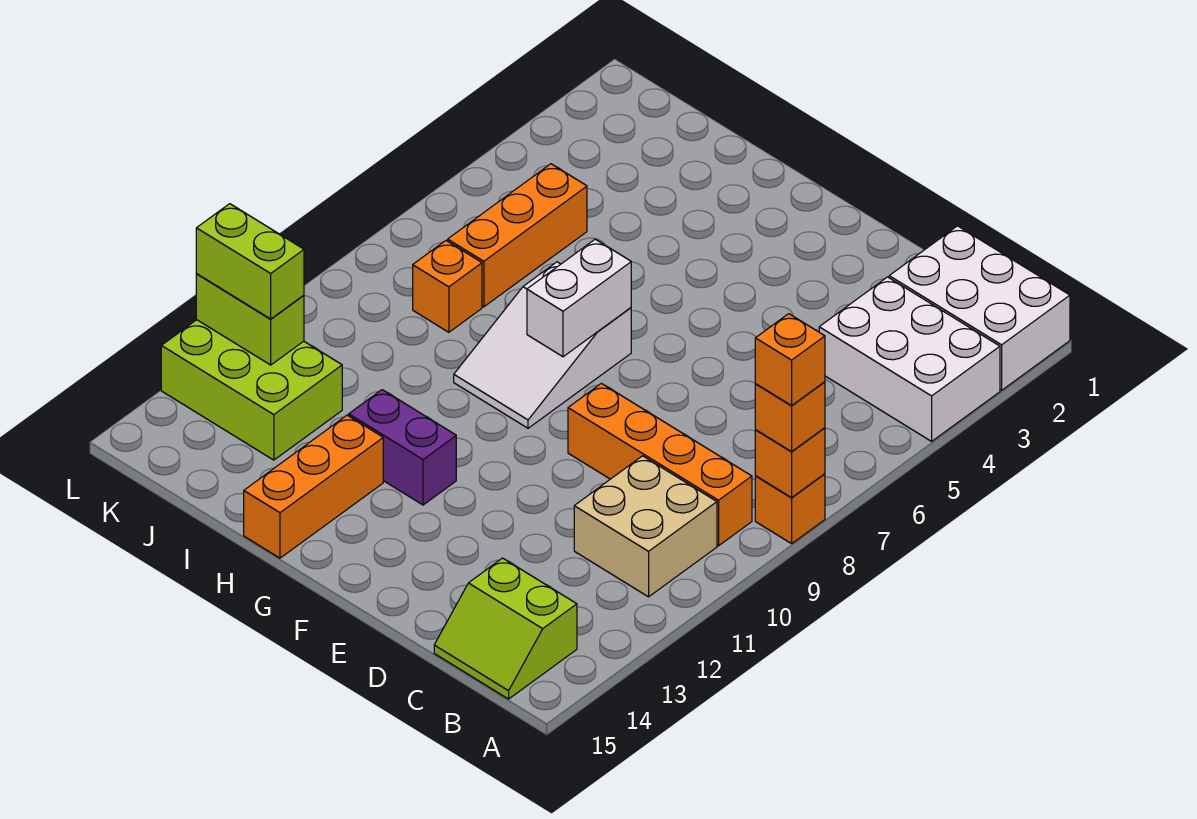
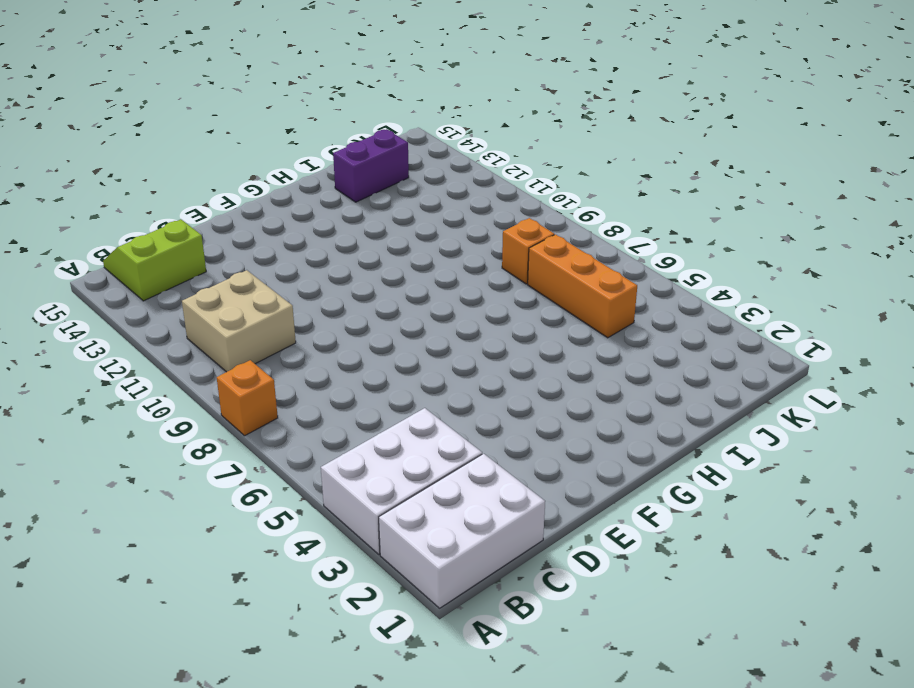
purple brick I14:J14 level 1 -> purple brick G12:H12 level 1
none -> orange brick B9:E9 level 1
none -> white slope G7:H9 level 1 top 7
none -> orange brick H13:H15 level 1

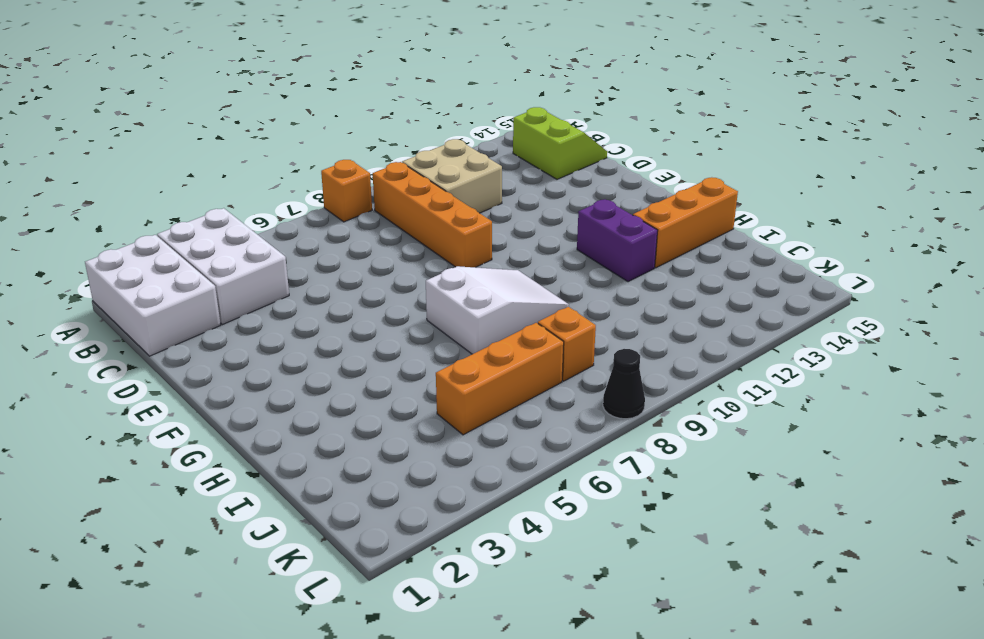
black cone L8 level 1 -> none
none -> lime brick J12:L13 level 1
none -> orange brick A8 level 2
none -> white brick G7:G8 level 2

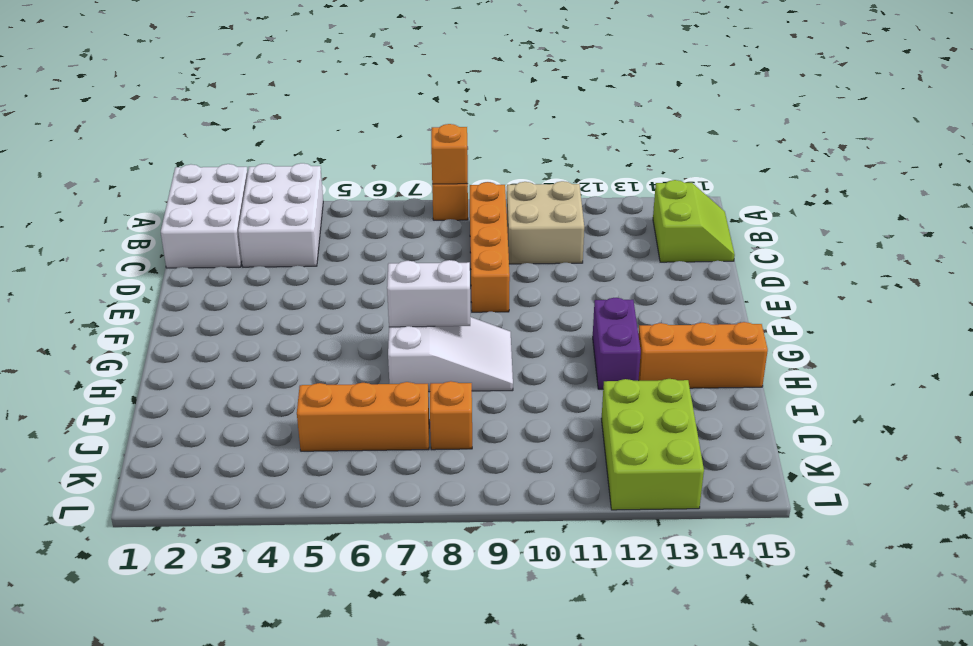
none -> lime brick K12:L12 level 2
none -> orange brick A8 level 3
none -> lime brick K12:L12 level 3

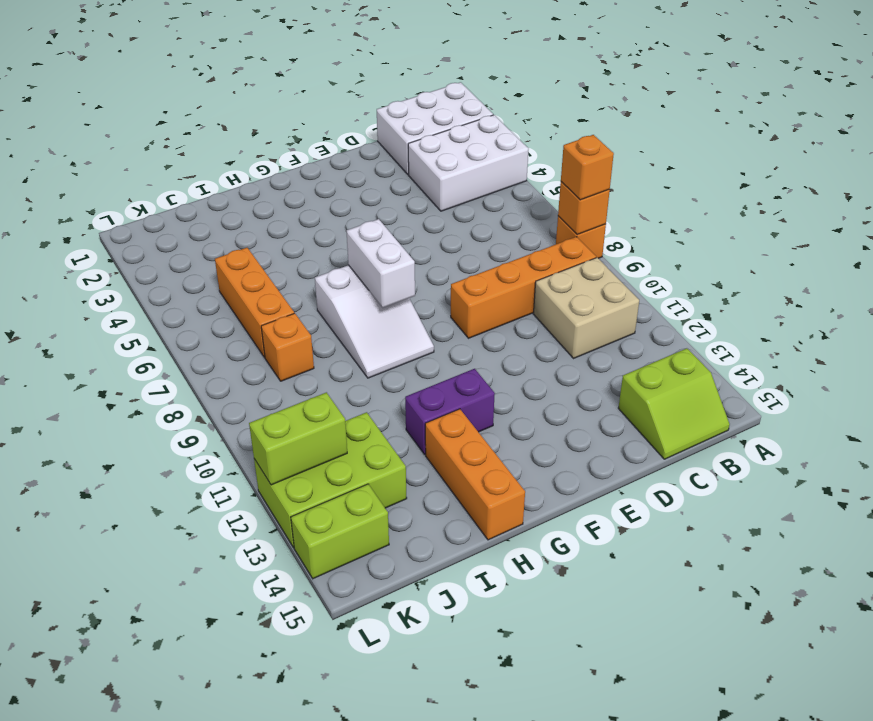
lime brick K14:L14 level 1 -> lime brick K12:L12 level 3
none -> orange brick A8 level 4

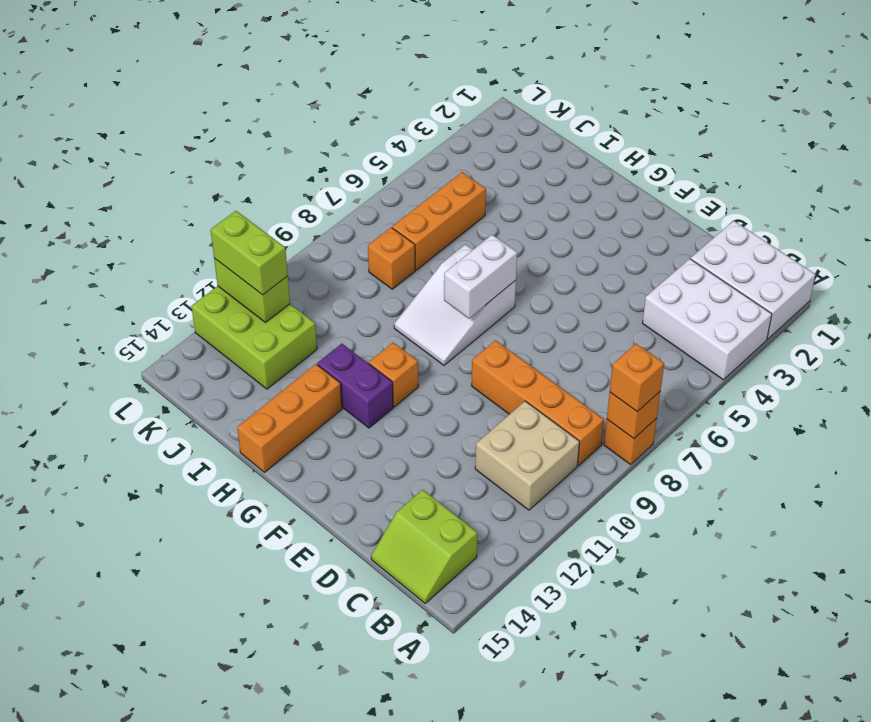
orange brick G11 level 1 -> orange brick A8 level 4

